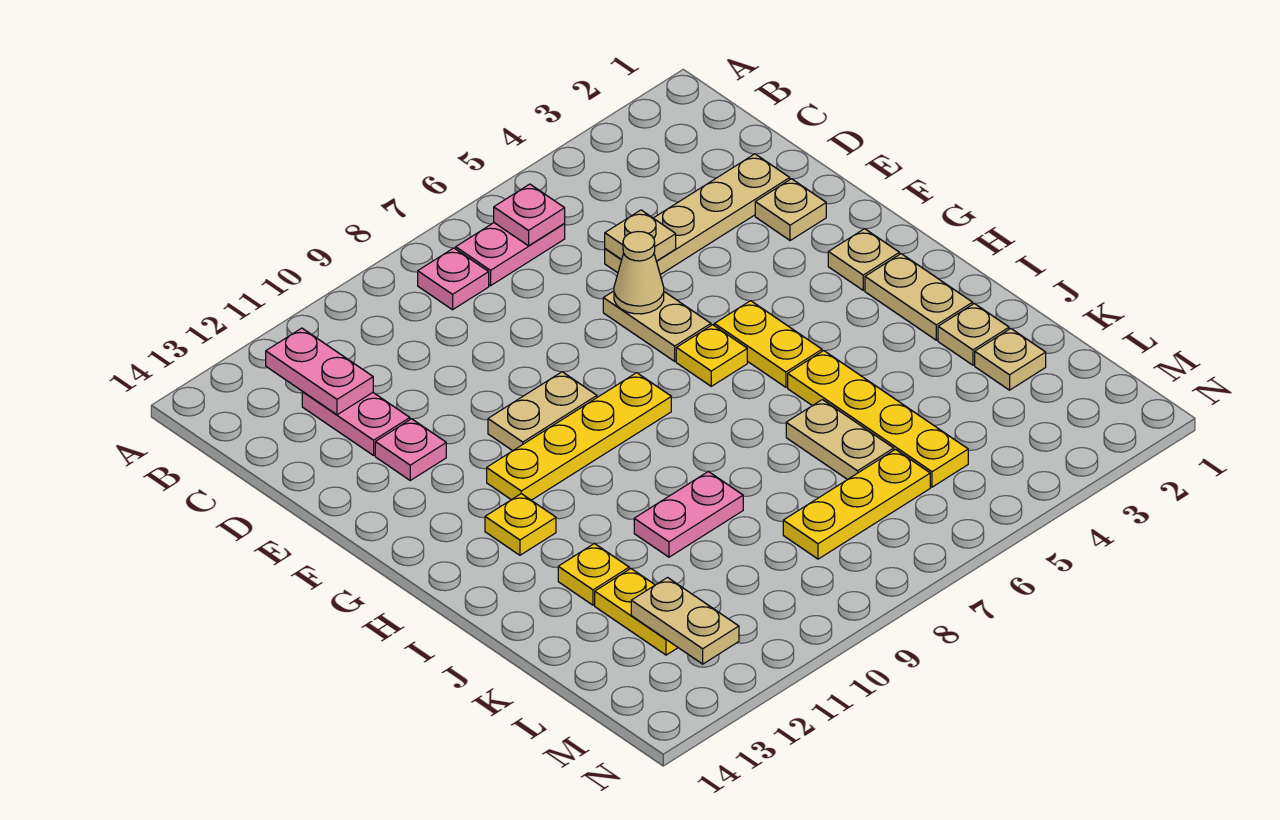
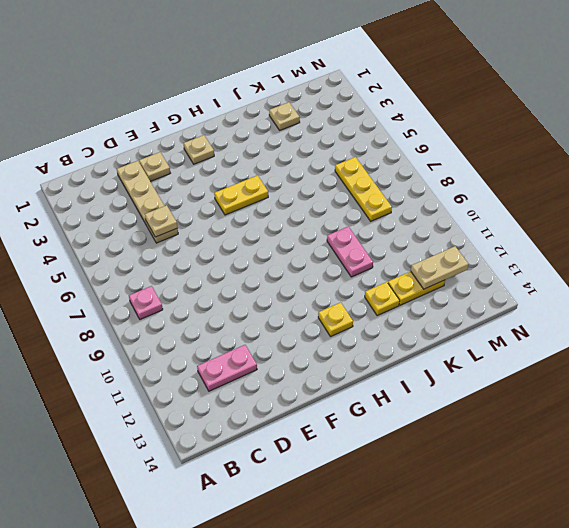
none -> pink plate B6:B7 level 1
none -> tan plate E6:F6 level 1
none -> pink plate E12 level 1

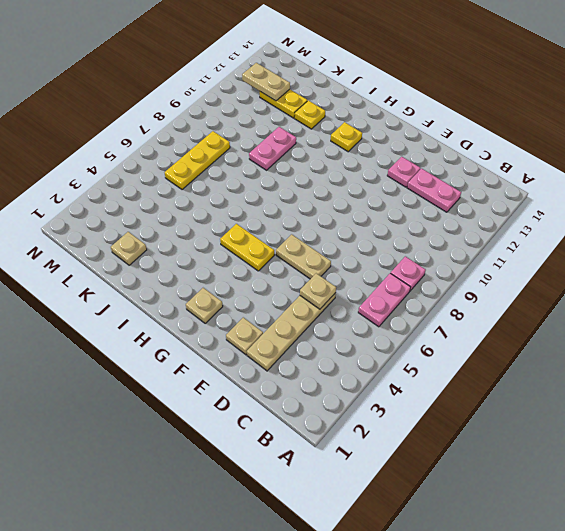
none -> tan plate F9:F10 level 1
none -> yellow plate G6 level 1
none -> yellow plate G8:G11 level 1

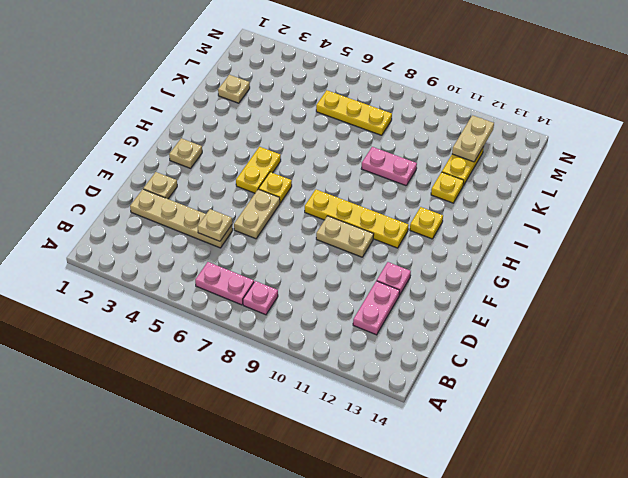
none -> tan plate H2:I2 level 1
none -> yellow plate I5:L5 level 1
none -> tan plate J2 level 1

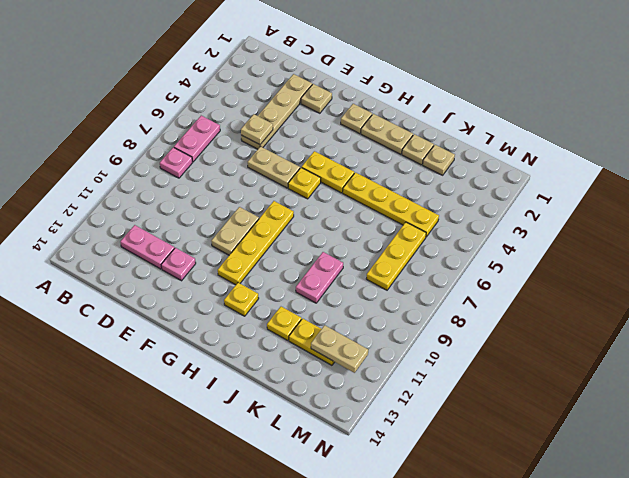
none -> tan plate J6:K6 level 1
none -> pink plate B6 level 2
none -> pink plate B12:C12 level 2

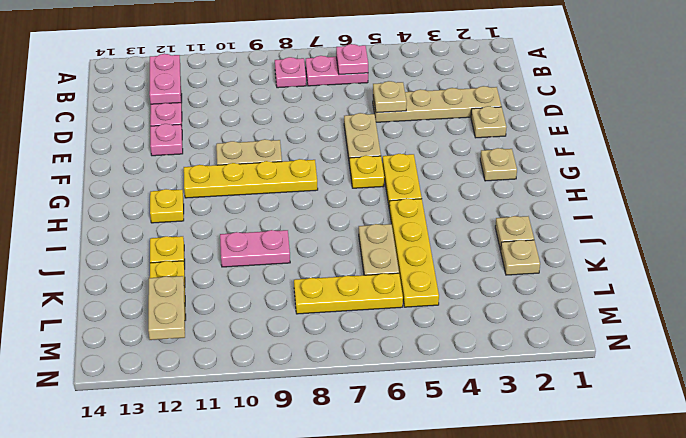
none -> tan plate H2:I2 level 1
none -> tan cone E6 level 2

